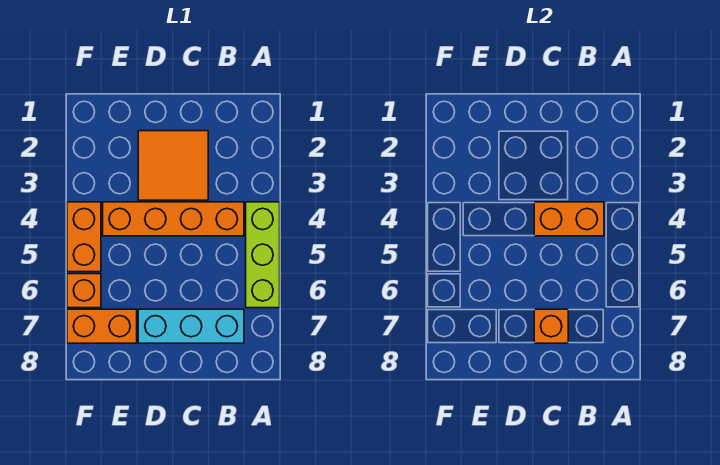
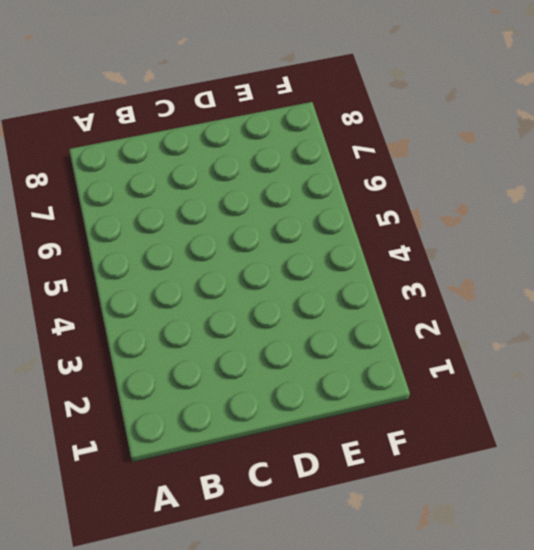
none -> lime brick A4:A6 level 1
none -> orange brick B4:E4 level 1

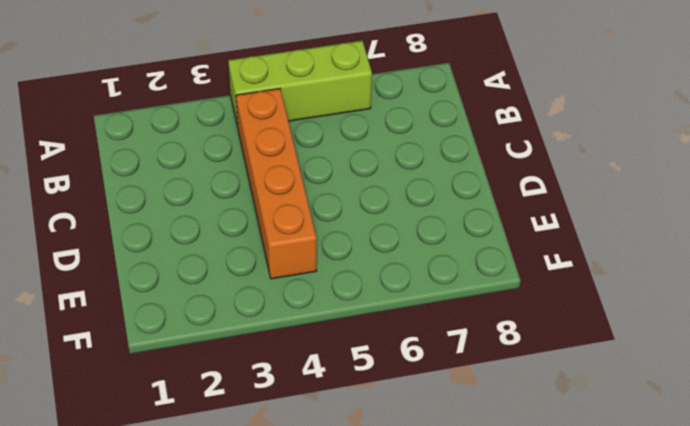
none -> cyan brick B7:D7 level 1
none -> orange tile C2:D3 level 1

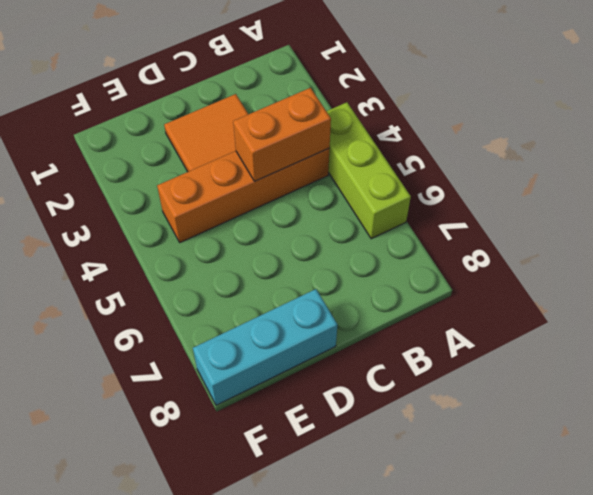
cyan brick D8:F8 level 1 -> cyan brick B7:D7 level 1
none -> orange brick E7:F7 level 1
none -> orange brick F4:F5 level 1

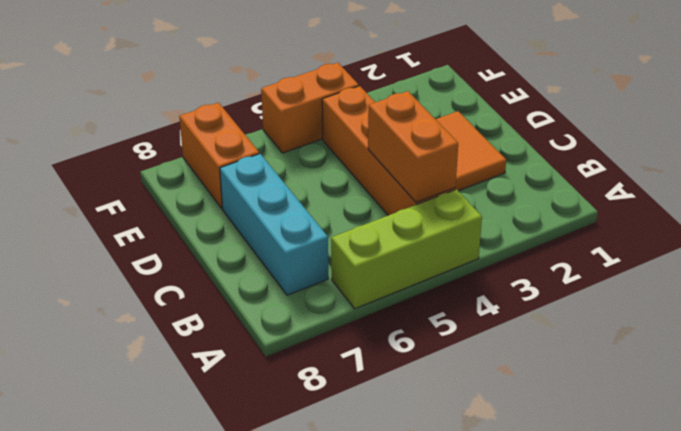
none -> orange brick F6 level 1
none -> orange brick C7 level 2

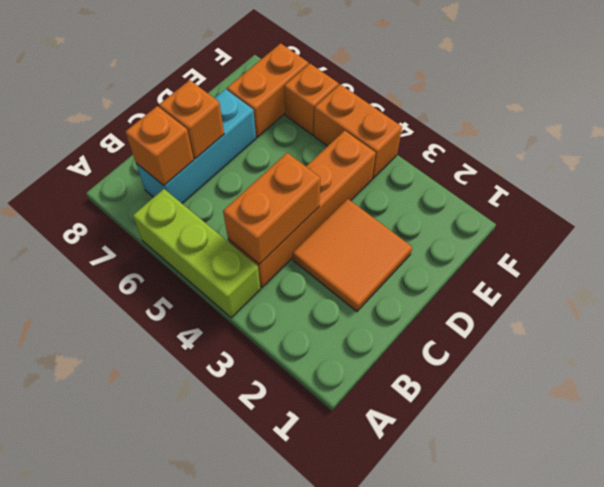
orange brick B7 level 2 -> none

